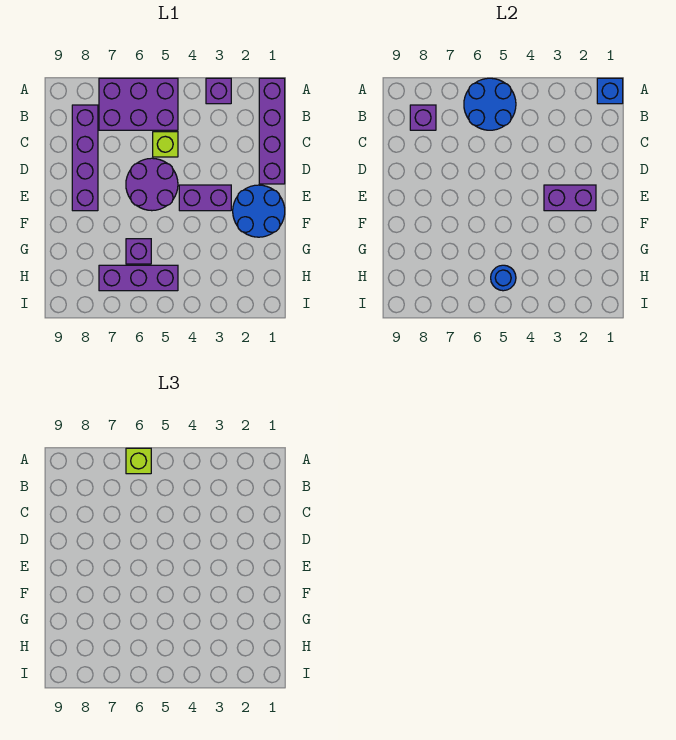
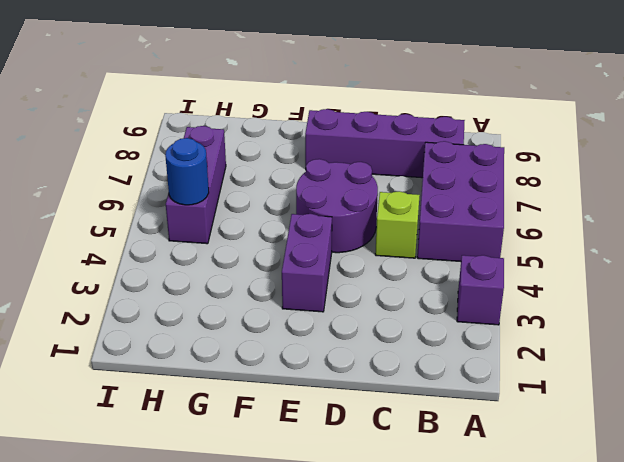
none -> purple brick A1:D1 level 1
none -> blue round brick E1:F2 level 1
none -> purple brick G6 level 1

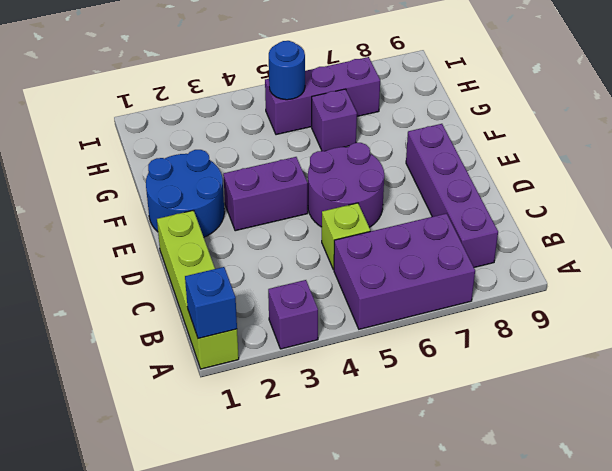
lime brick A1:D1 level 1 -> purple brick A1:D1 level 1
none -> blue round brick A5:B6 level 2
none -> purple brick B8 level 2
none -> purple brick E2:E3 level 2

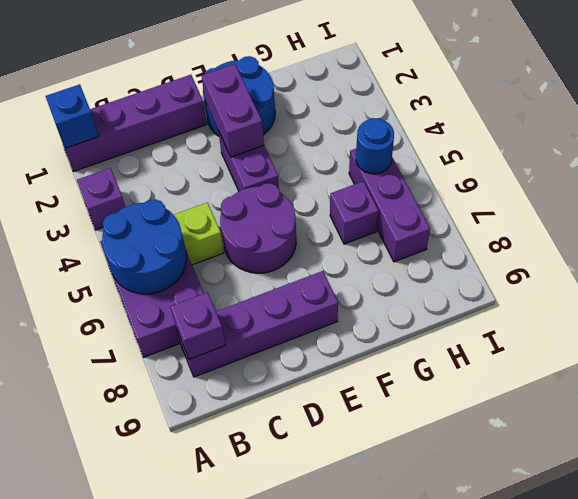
none -> lime brick A6 level 3

